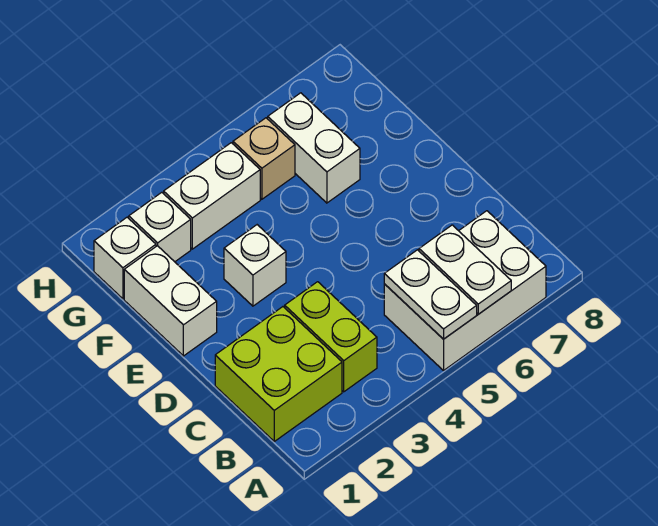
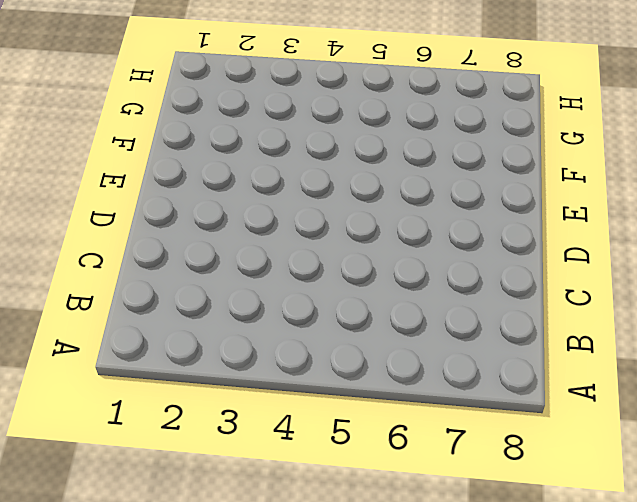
none -> white brick A5:B7 level 1
none -> lime brick B1:C2 level 1
none -> lime brick B3:C3 level 1

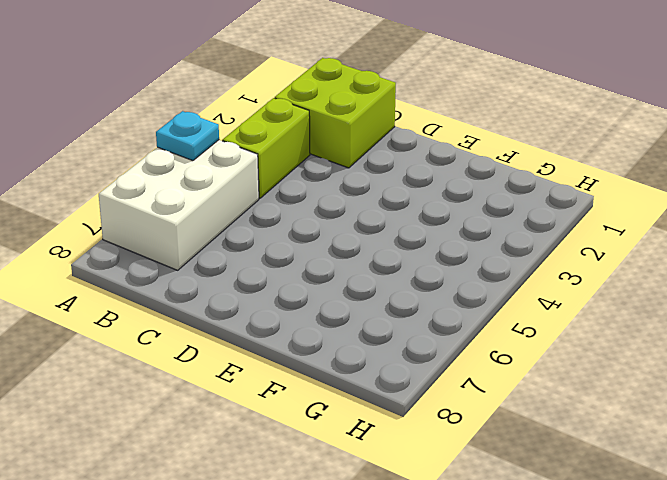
cyan plate A5 level 2 -> white plate A5:B5 level 2
lime brick B3:B4 level 1 -> lime brick B3:C3 level 1
none -> white brick E1:F1 level 1
none -> white brick E3 level 1
none -> white brick F6:G6 level 1

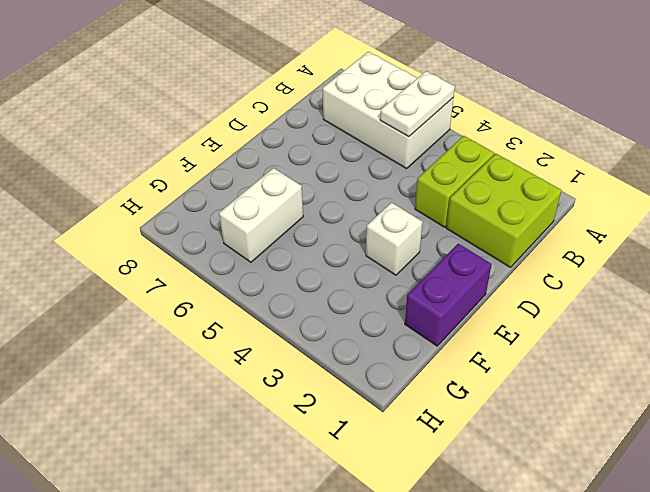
purple brick E1:F1 level 1 -> white brick E1:F1 level 1
none -> white brick G1 level 1
none -> white brick G2 level 1
none -> white brick G3:G4 level 1

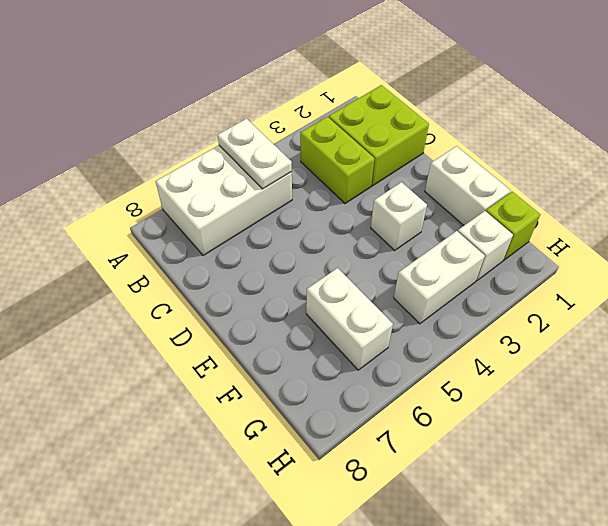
lime brick G1 level 1 -> white brick G1 level 1
none -> tan brick G5 level 1
none -> white plate A6:B6 level 2

